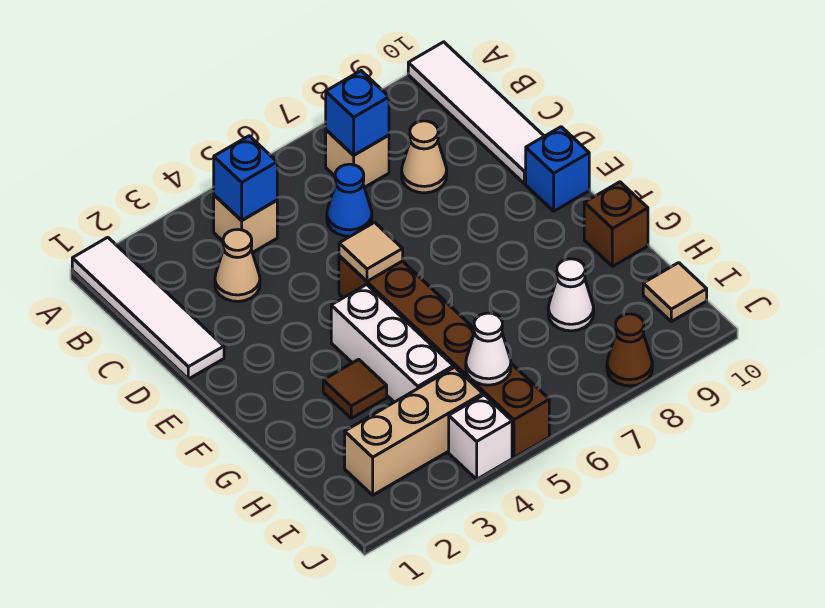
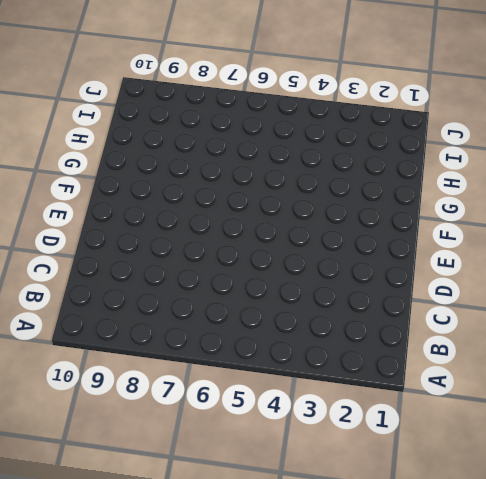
none -> white tile A1:D1 level 1
none -> white tile A10:D10 level 1
none -> tan brick B4 level 1

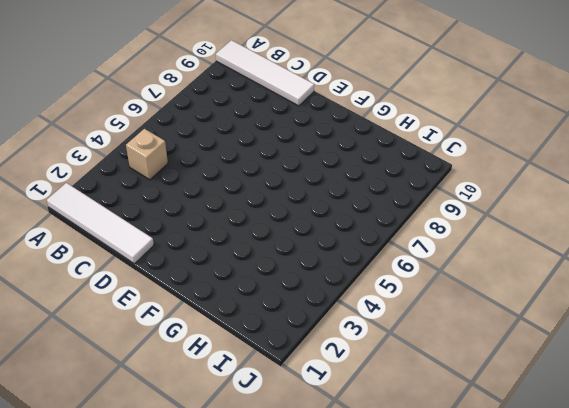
none -> tan brick B7 level 1
none -> tan cone C3 level 1
none -> blue cone C6 level 1

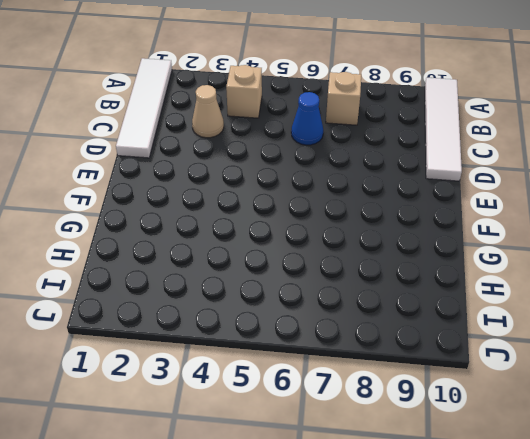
none -> tan cone C8 level 1
none -> brown brick E5:J5 level 1
none -> blue brick E10 level 1

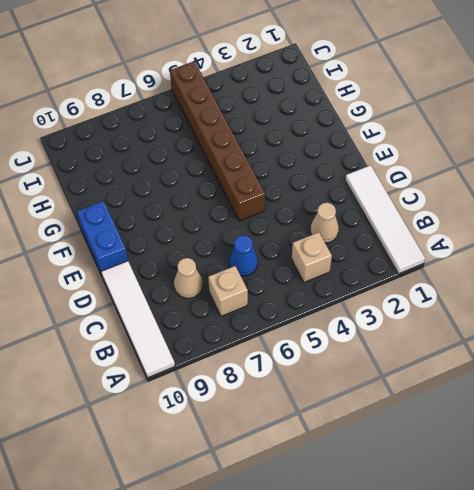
blue brick E10:F10 level 1 -> blue brick E10 level 1
none -> white brick F4:H4 level 1
none -> brown tile G3 level 1
none -> brown brick G10 level 1

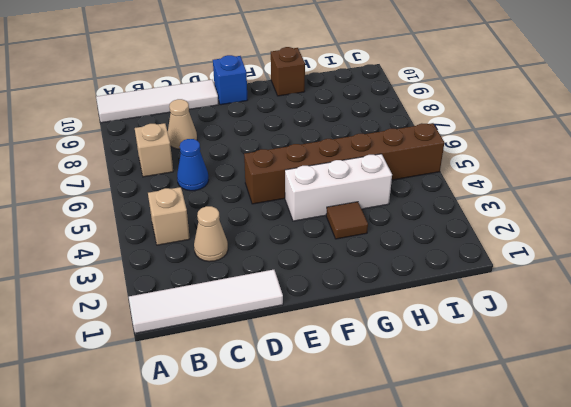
none -> white cone H8 level 1
none -> tan brick I2:I4 level 1
none -> tan tile I10 level 1

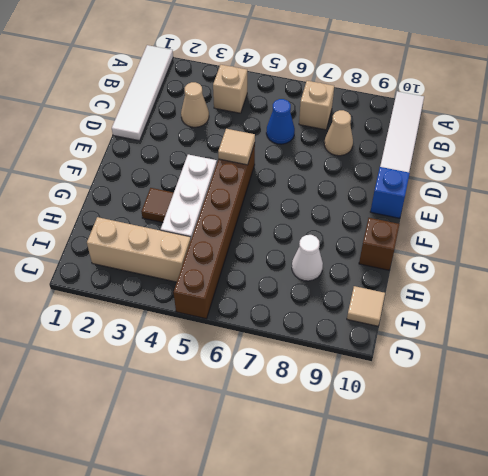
none -> white brick J4 level 1
none -> brown cone J8 level 1
none -> blue brick B4 level 2

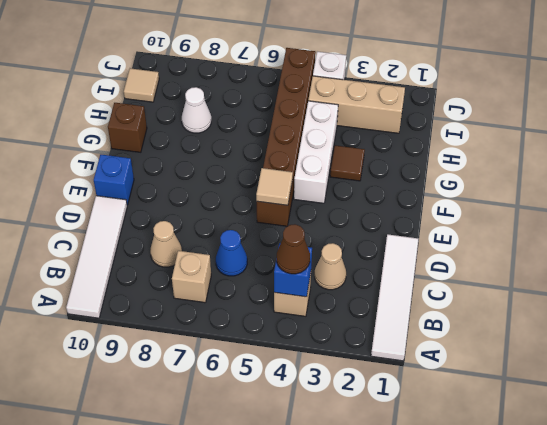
brown cone B4 level 3 -> brown cone J8 level 1
none -> blue brick B7 level 2
none -> white cone I5 level 2

